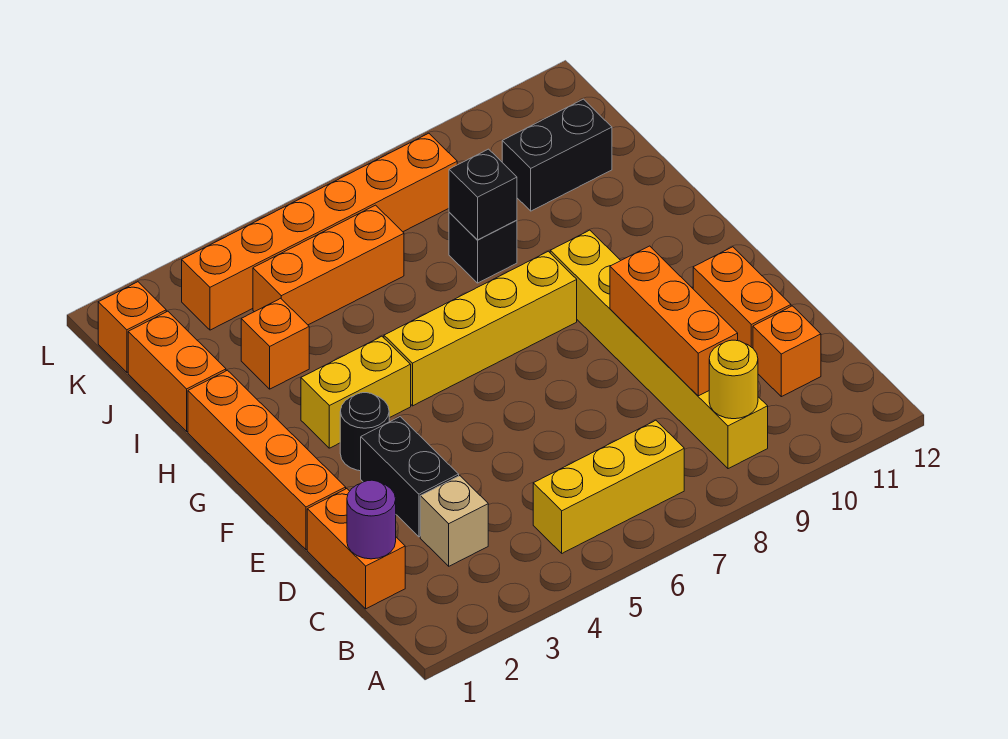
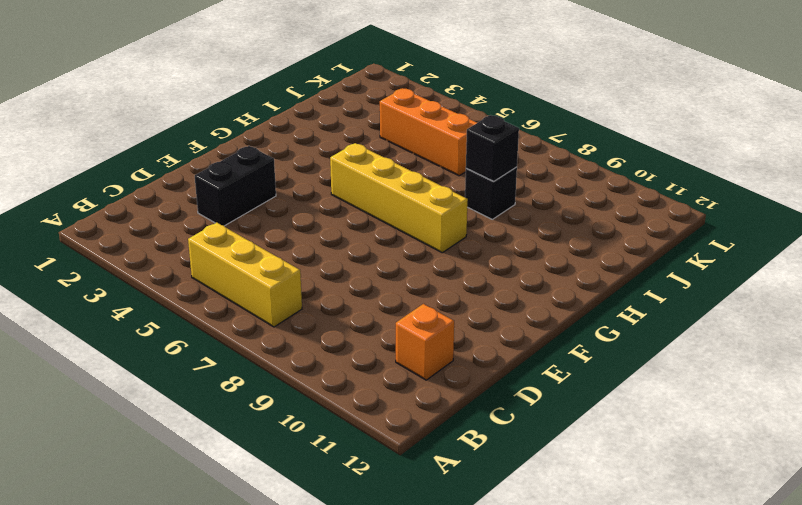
none -> yellow brick B9:G9 level 1
none -> orange brick C1:D1 level 1
none -> tan brick C3 level 1

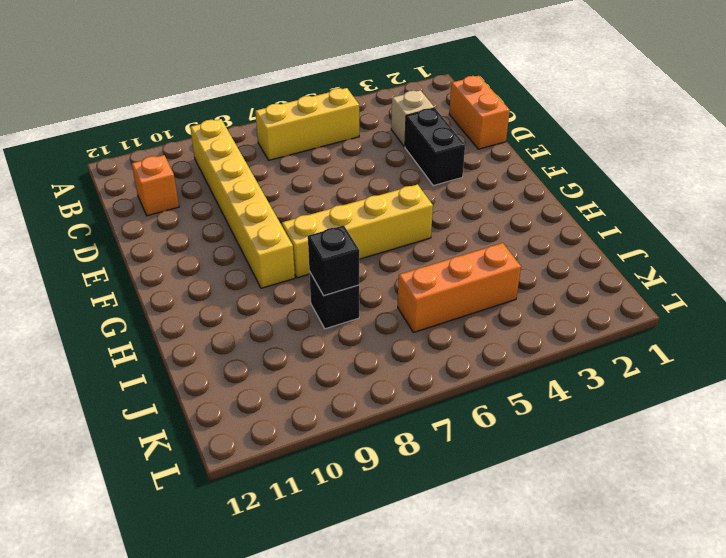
none -> orange brick D11:E11 level 1
none -> orange brick E1:H1 level 1
none -> black round brick F3 level 1

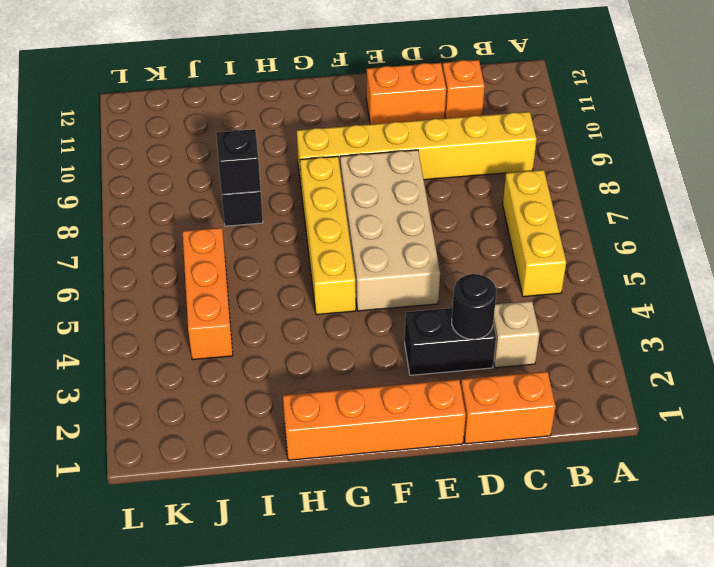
black round brick D3 level 2 -> black round brick F3 level 1
tan brick E5:F8 level 1 -> none
none -> yellow brick G3:G4 level 1
none -> orange brick I1:J1 level 1
none -> orange brick I3 level 1

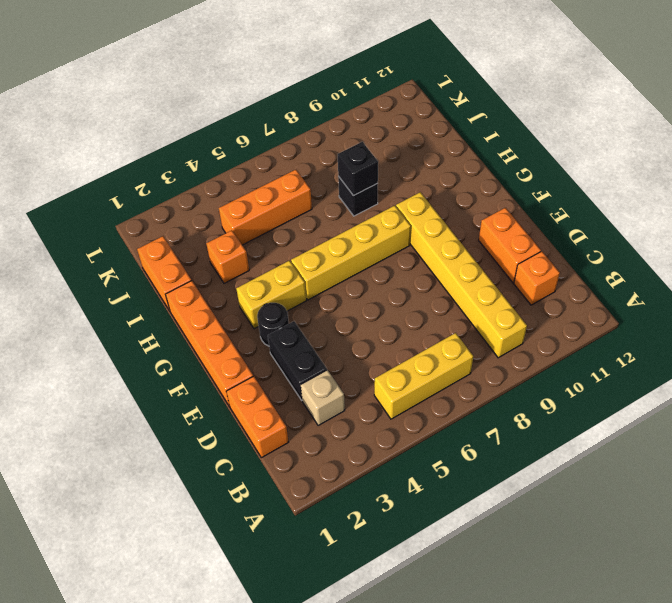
none -> black brick J10:J11 level 1
none -> orange brick K1 level 1
none -> orange brick K3:K8 level 1

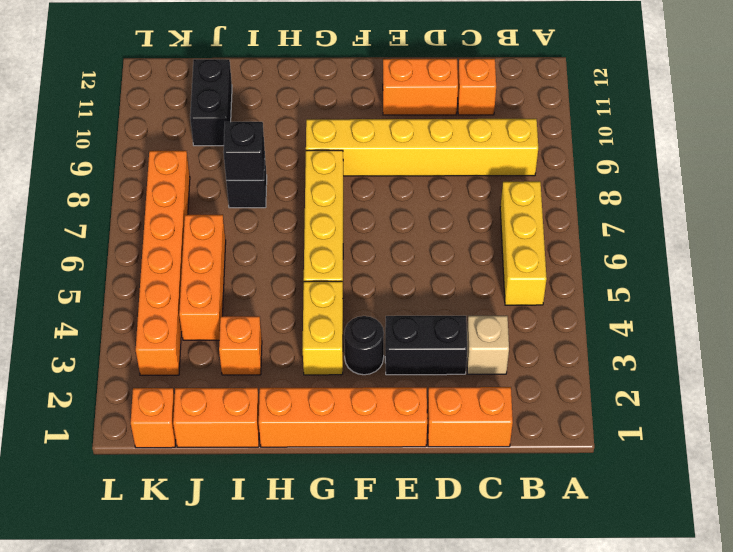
none -> yellow round brick B9 level 2
none -> purple round brick C1 level 2
none -> orange brick C9:E9 level 2

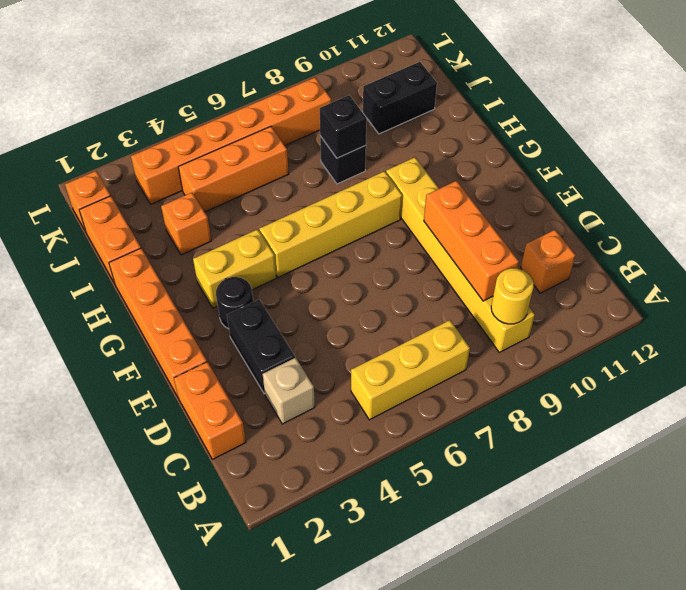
none -> orange brick D11:E11 level 1
none -> purple round brick C1 level 2

